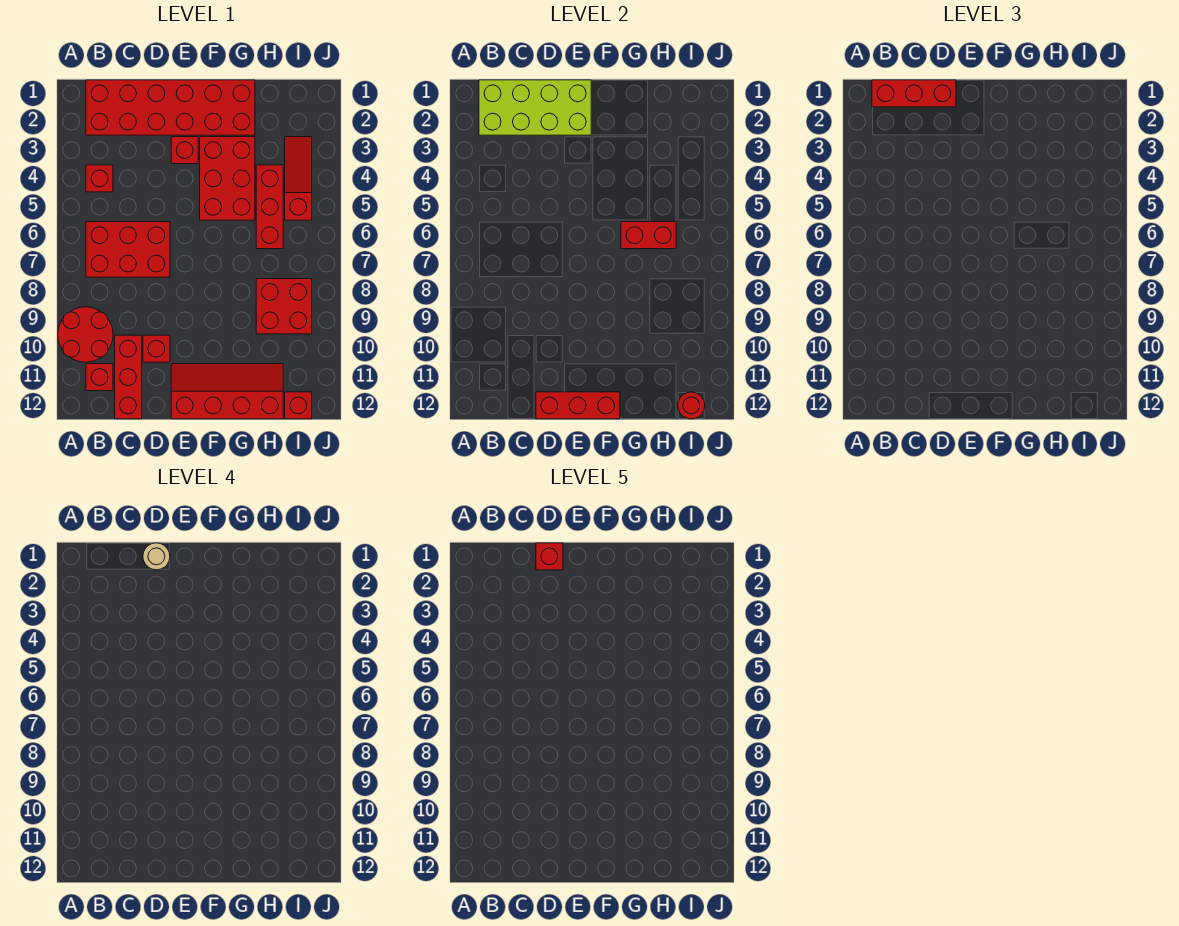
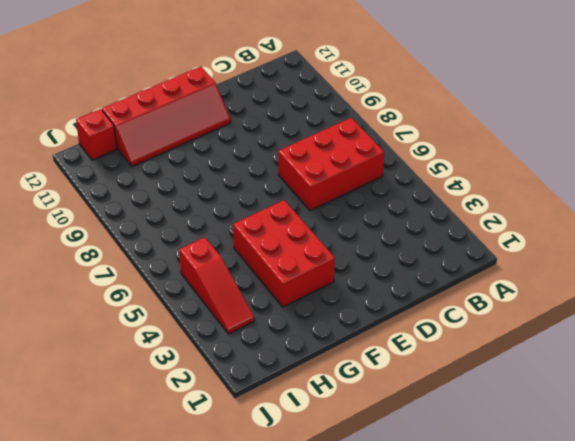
none -> red round brick A9:B10 level 1
none -> red brick B1:G2 level 1
none -> red brick B4 level 1

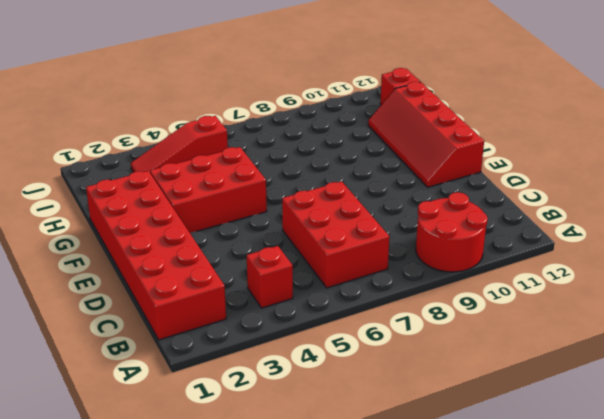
none -> red brick B11 level 1
none -> red brick C10:C12 level 1
none -> red brick D10 level 1

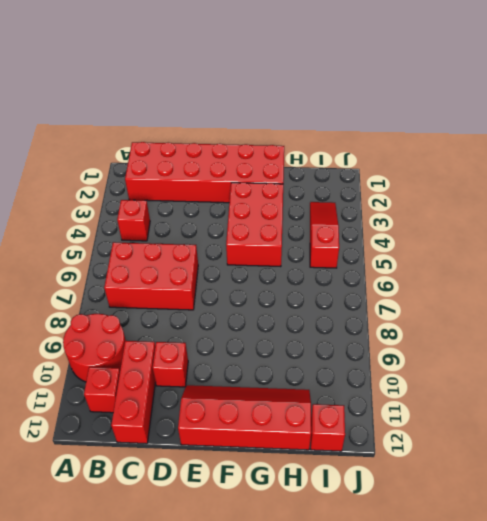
none -> red brick E3 level 1
none -> red brick H4:H6 level 1
none -> red brick H8:I9 level 1

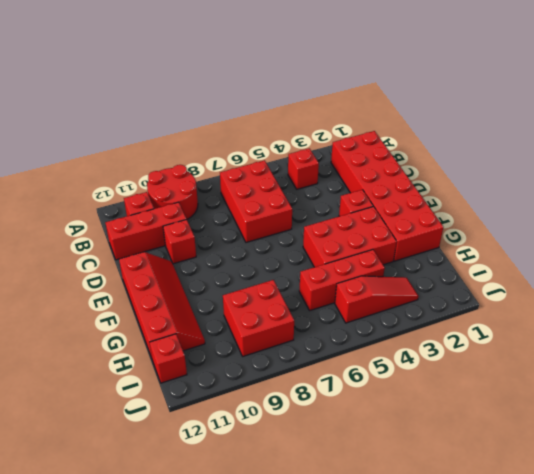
none -> lime brick B1:E2 level 2
none -> red brick D12:F12 level 2
none -> red brick G6:H6 level 2

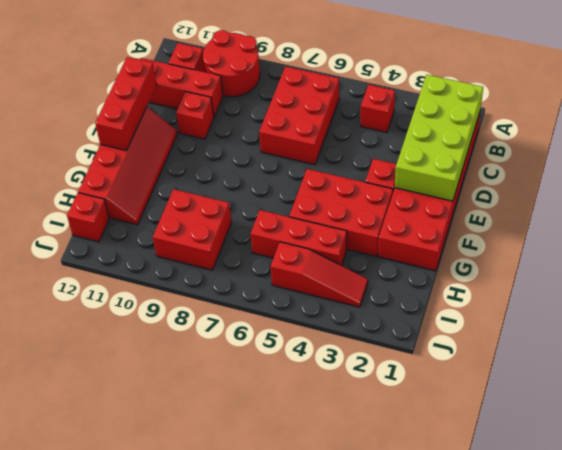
none -> red brick G6:H6 level 2
none -> red round brick I12 level 2
none -> red brick B1:D1 level 3

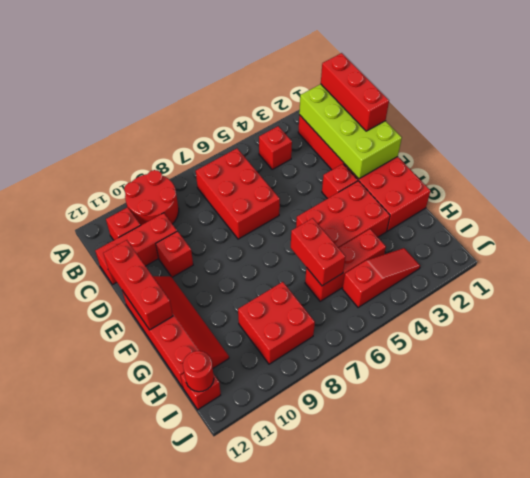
none -> tan round brick D1 level 4
none -> red brick D1 level 5

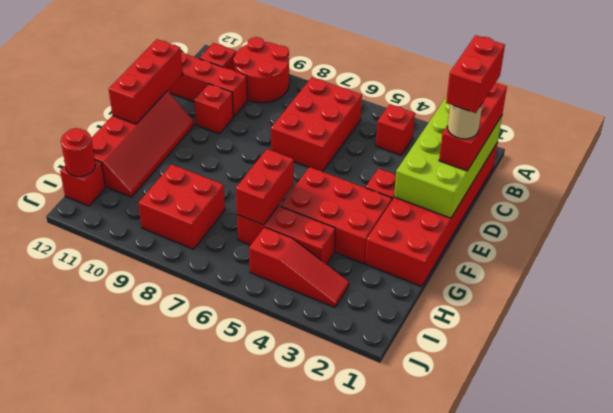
red brick C1:D1 level 5 -> red brick D1 level 5

